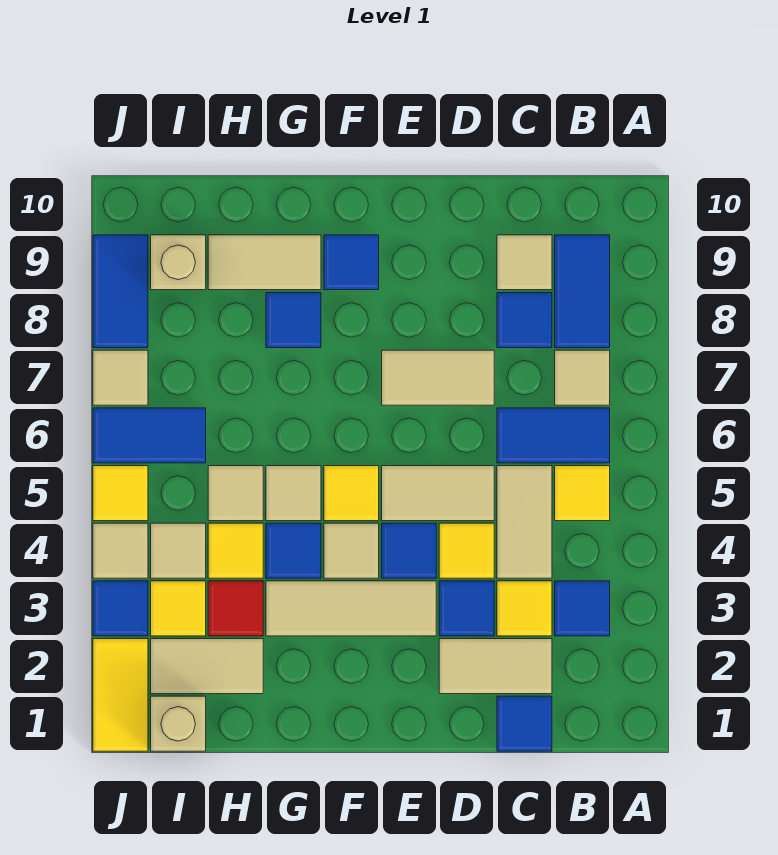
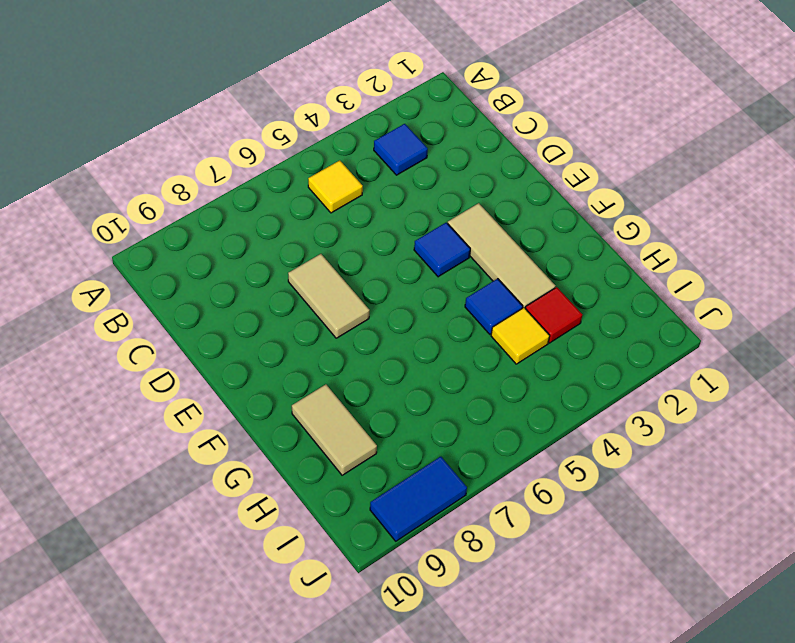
none -> blue tile B6:C6 level 1
none -> tan tile B7 level 1
none -> blue tile B8:B9 level 1
none -> blue tile C1 level 1

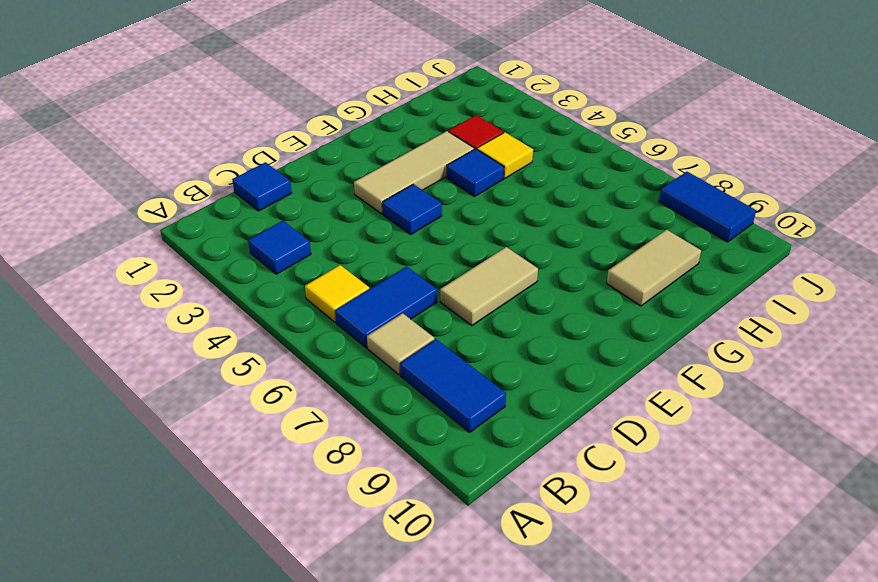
none -> tan tile C2:D2 level 1
none -> yellow tile C3 level 1
none -> tan tile C4:C5 level 1
none -> blue tile C8 level 1

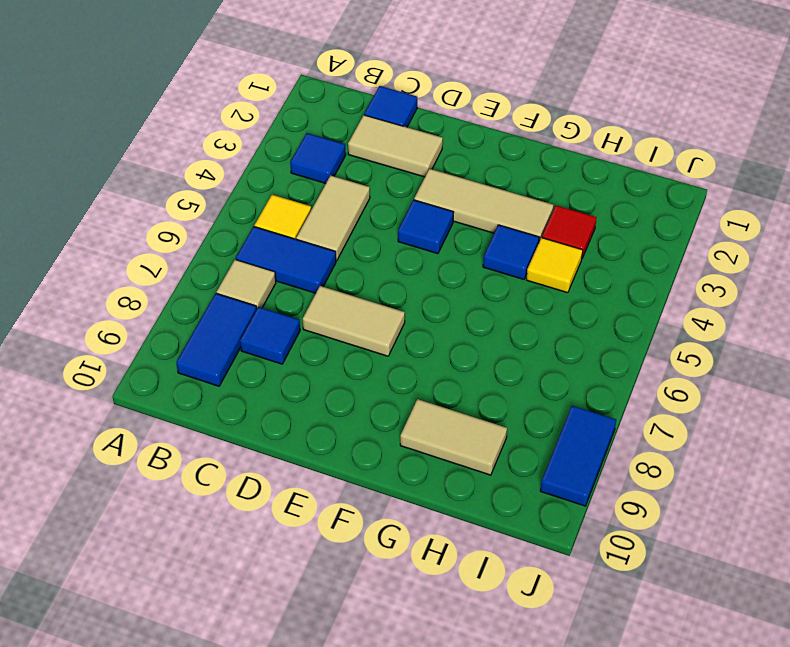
none -> yellow tile C3 level 1
none -> tan tile C9 level 1
none -> blue tile D3 level 1
none -> yellow tile D4 level 1

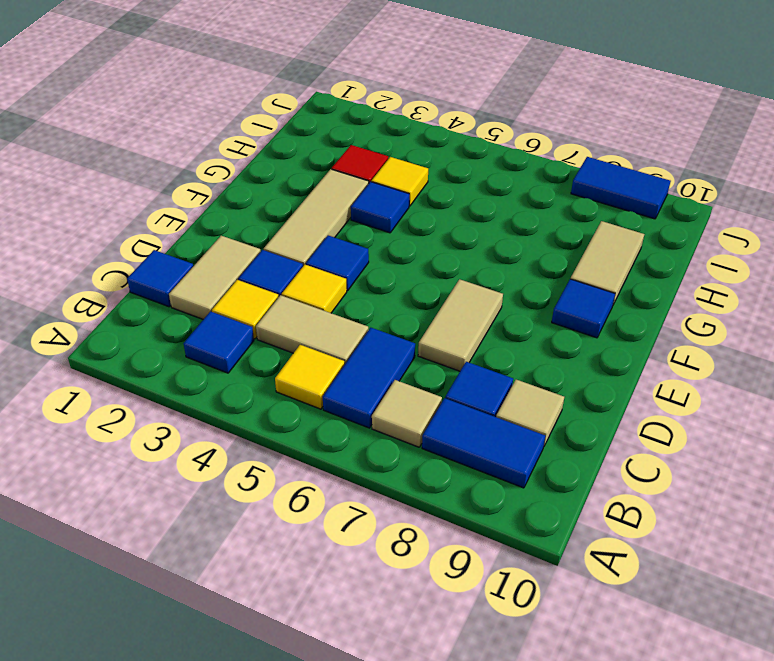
none -> tan tile D5:E5 level 1
none -> tan tile F4 level 1
none -> yellow tile F5 level 1
none -> tan tile G5 level 1

